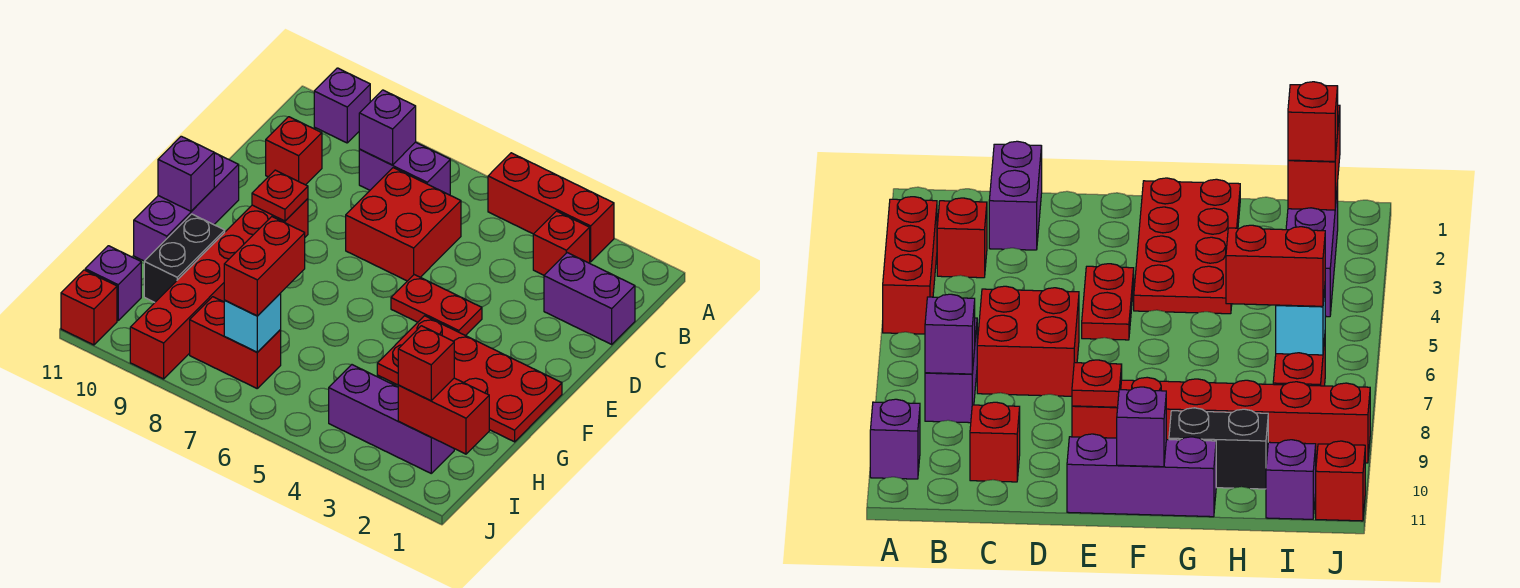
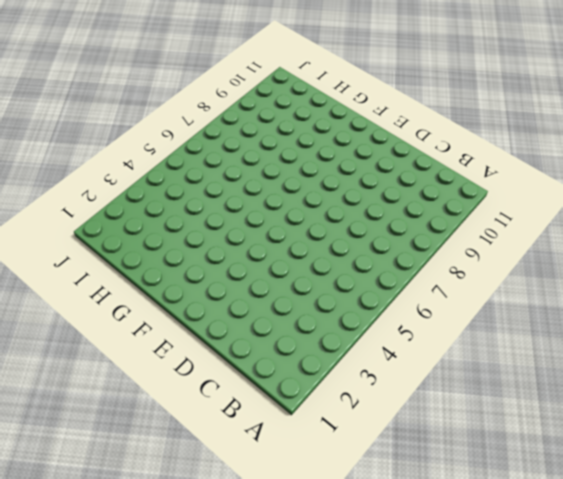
none -> red brick A3:A5 level 1
none -> purple brick A10 level 1
none -> red brick B3 level 1

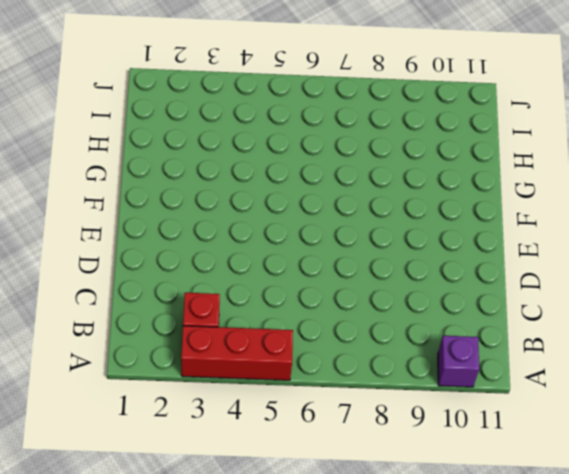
none -> purple brick B7:B8 level 1
none -> purple brick C1:C2 level 1
none -> red brick C6:D7 level 1

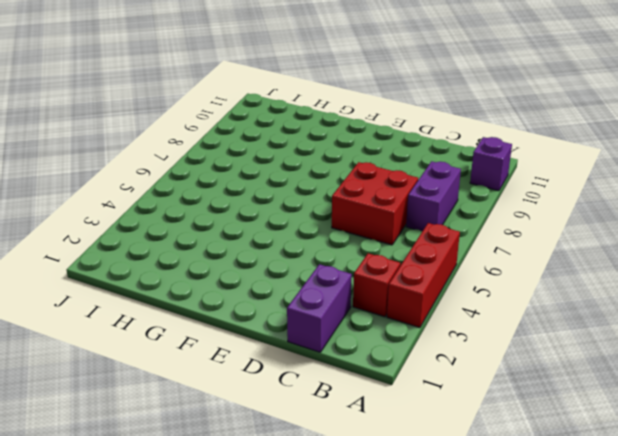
none -> red brick C10 level 1
none -> red plate E4:E5 level 1
none -> red brick E9:J9 level 1

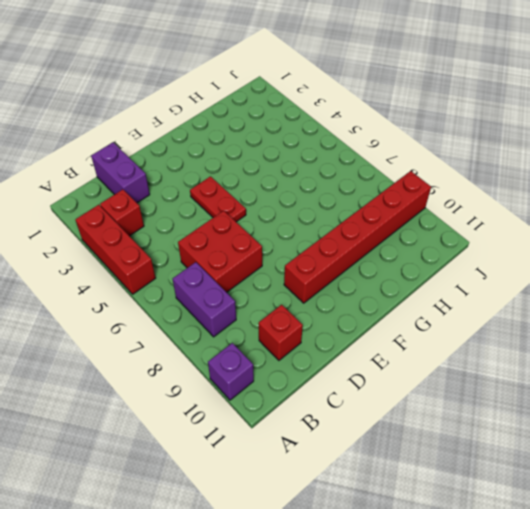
none -> purple brick E11:G11 level 1
none -> red plate F1:G4 level 1
none -> black brick G10:H10 level 1

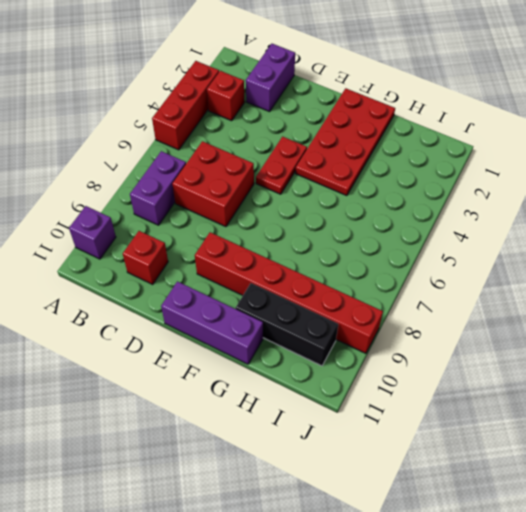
black brick G10:I10 level 1 -> black brick G10:H10 level 1
none -> purple brick I2:I4 level 1
none -> red brick I7:I8 level 1
none -> purple brick I11 level 1

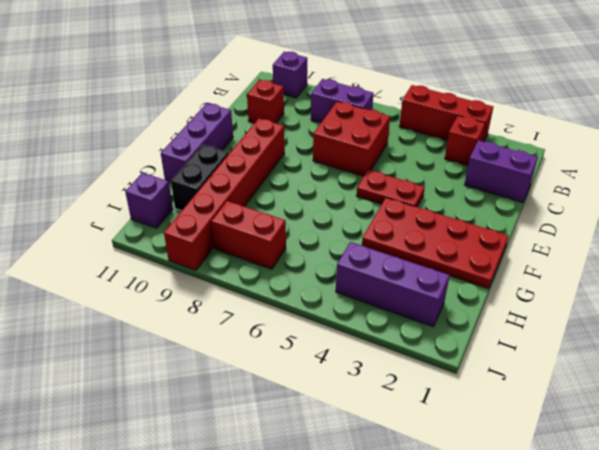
none -> red brick J11 level 1
none -> purple brick B8 level 2
none -> red plate E9 level 2

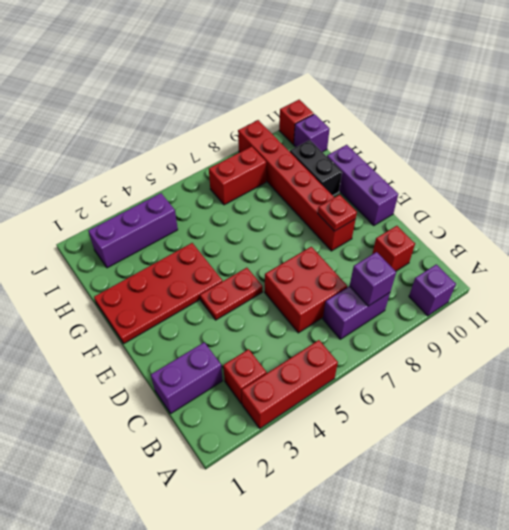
none -> purple brick F11 level 2
none -> red brick I1:I2 level 2
none -> cyan brick I7 level 2

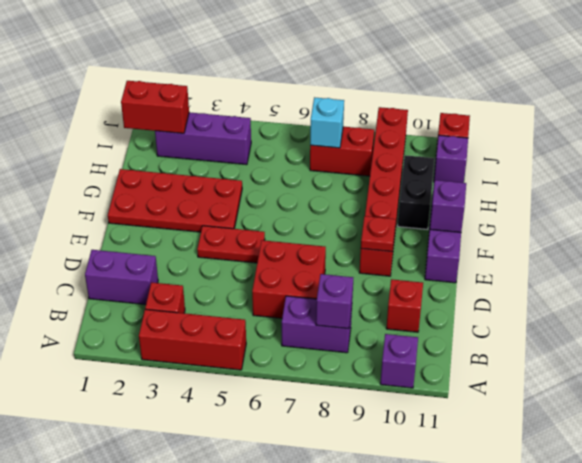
none -> red brick H7:I7 level 3
none -> red brick I2 level 3

